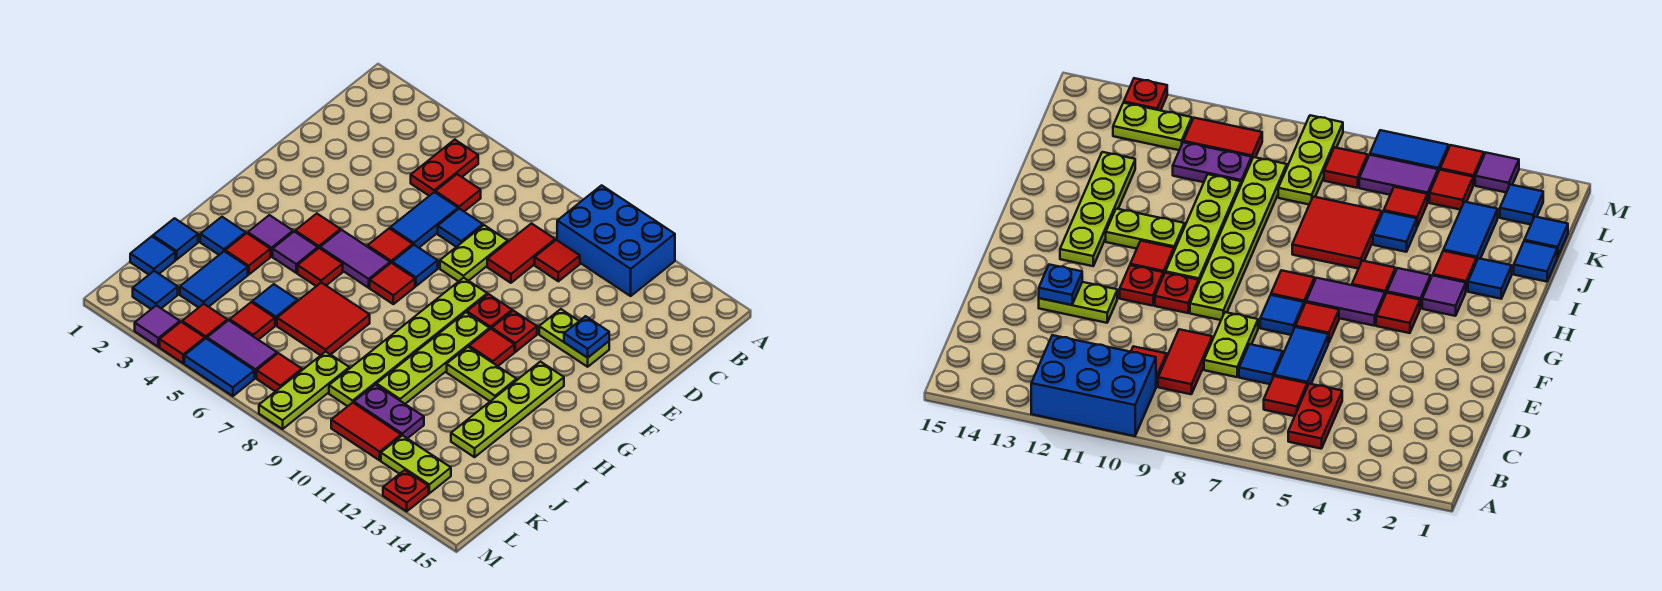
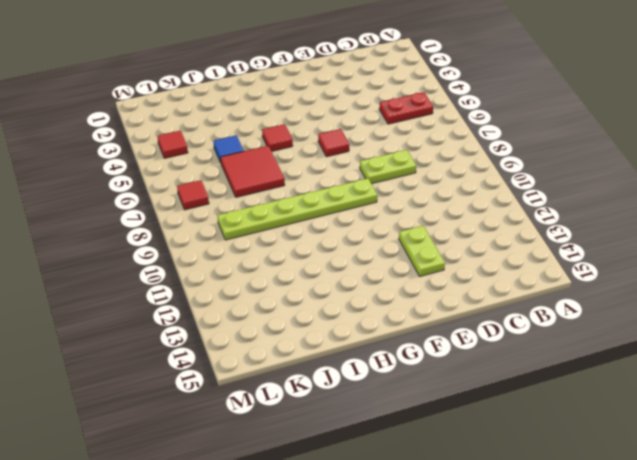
none -> blue brick A10:B12 level 1
none -> red tile C6 level 1
none -> red tile C9:D9 level 1
none -> red tile C10 level 1

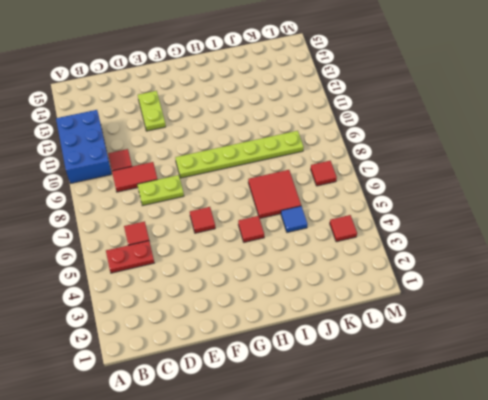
none -> blue tile D6:E6 level 1
none -> blue tile D7 level 1
none -> blue tile F7 level 1
none -> red plate F10 level 1

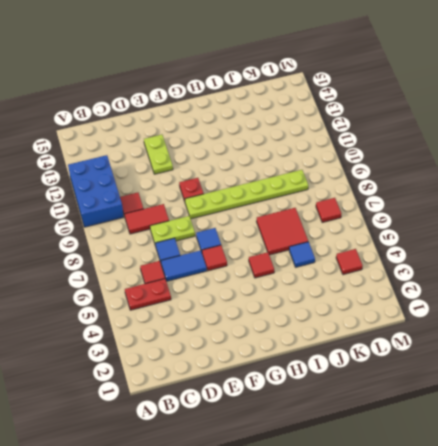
none -> red plate F11 level 1
none -> red tile G4 level 1
none -> purple tile G5:G6 level 1
none -> red tile G7 level 1

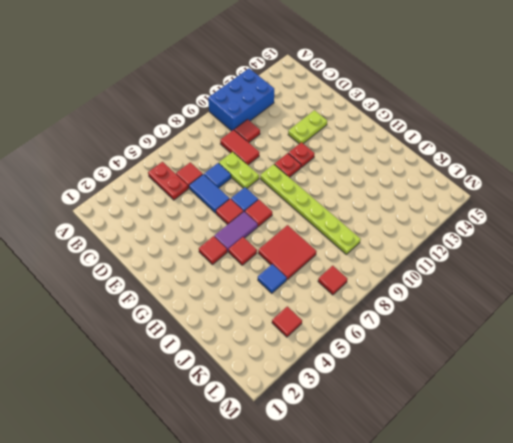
none -> lime plate G10:J10 level 1
none -> red tile G11 level 1
none -> lime plate G13:J13 level 1
none -> purple tile H3 level 1

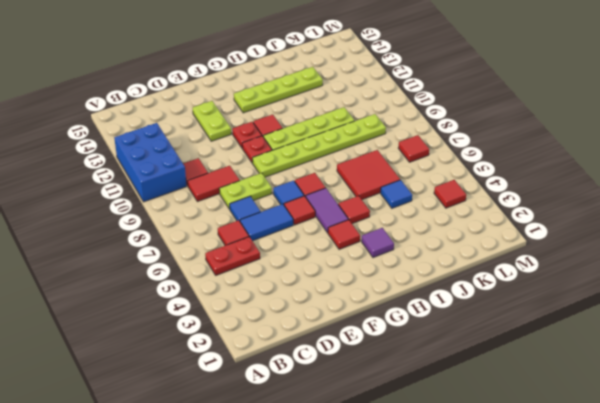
none -> purple tile H4 level 1
none -> lime plate H11:H12 level 1
none -> blue tile I2 level 1
none -> red tile I3 level 1

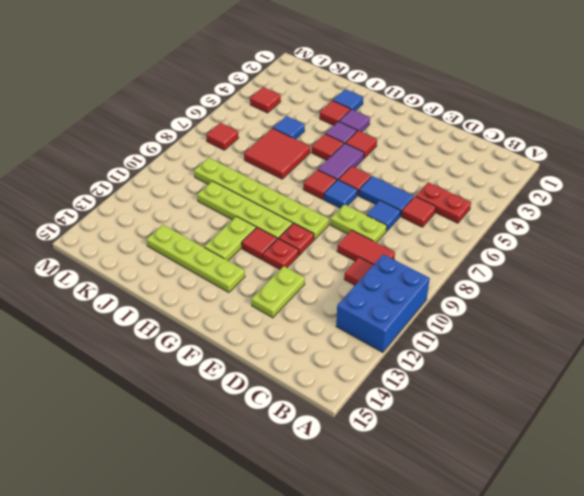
none -> blue tile J1 level 1
none -> blue tile J3:K3 level 1
none -> blue tile K1 level 1
none -> red tile K5 level 1

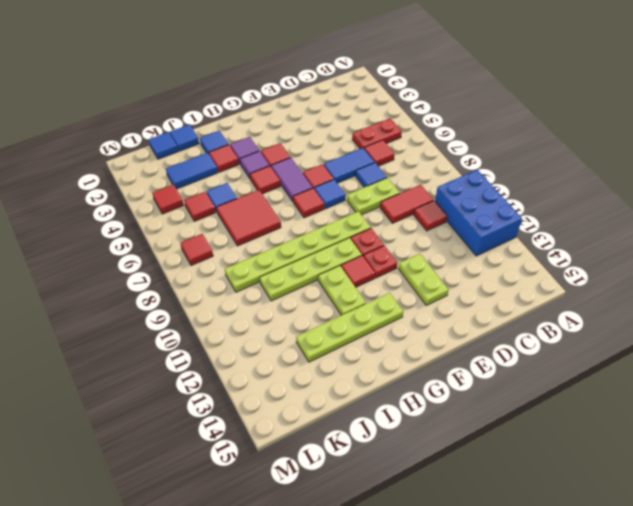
none -> lime plate K8:M8 level 1
none -> purple plate K10:K11 level 1
none -> blue tile L2 level 1
none -> purple tile L5:L6 level 1

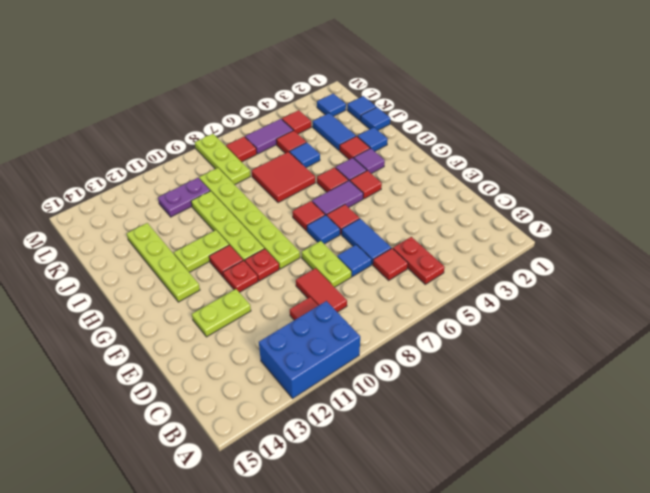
none -> red tile L10:L11 level 1
none -> lime plate L12:L13 level 1
none -> purple tile M3 level 1
none -> red tile M4 level 1

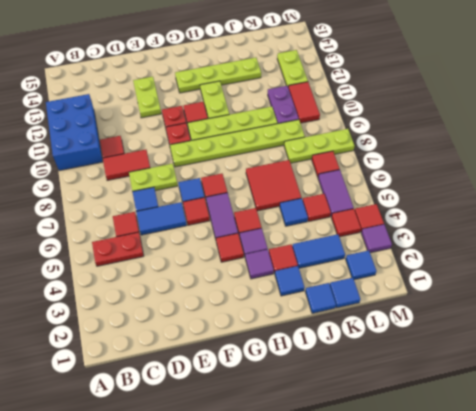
none -> blue tile M5:M6 level 1
none -> red plate M13 level 1
none -> blue plate E13 level 2

